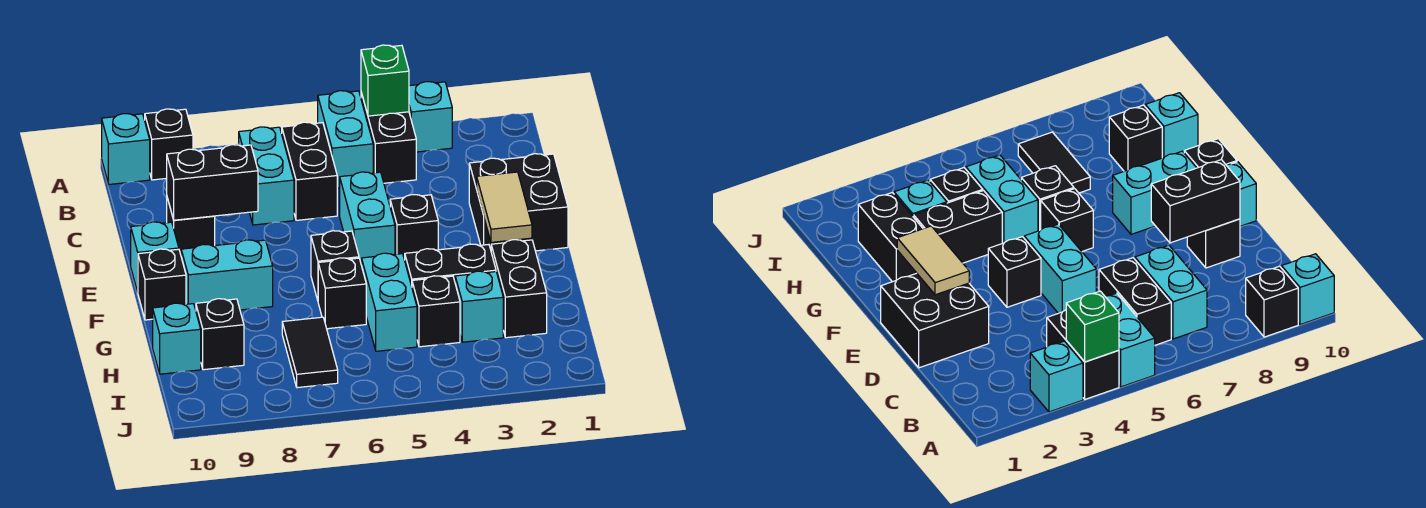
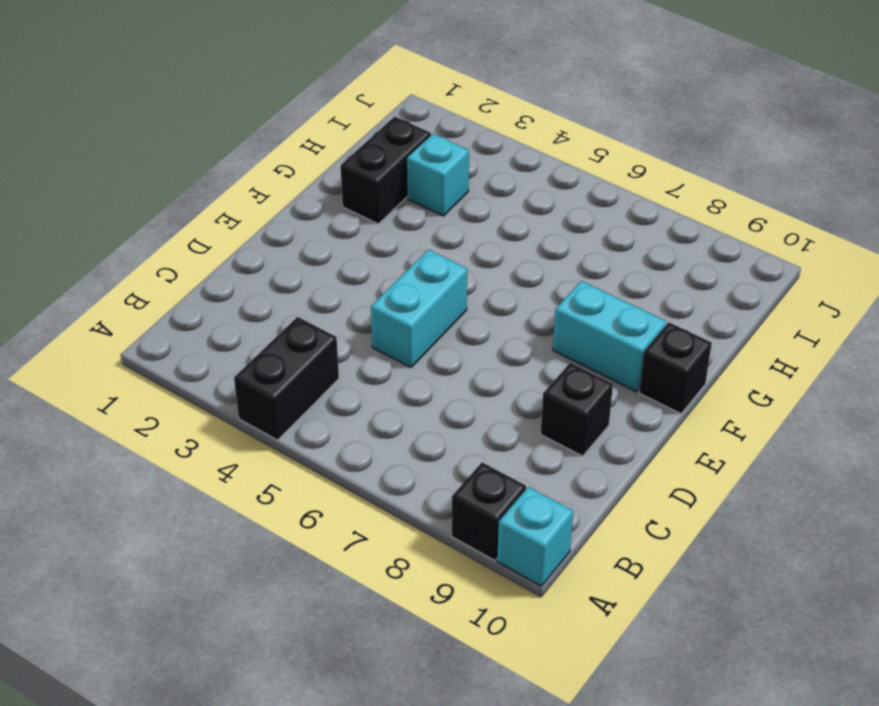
none -> cyan brick A3 level 1
none -> cyan brick A5:B5 level 1
none -> black brick B6:C6 level 1

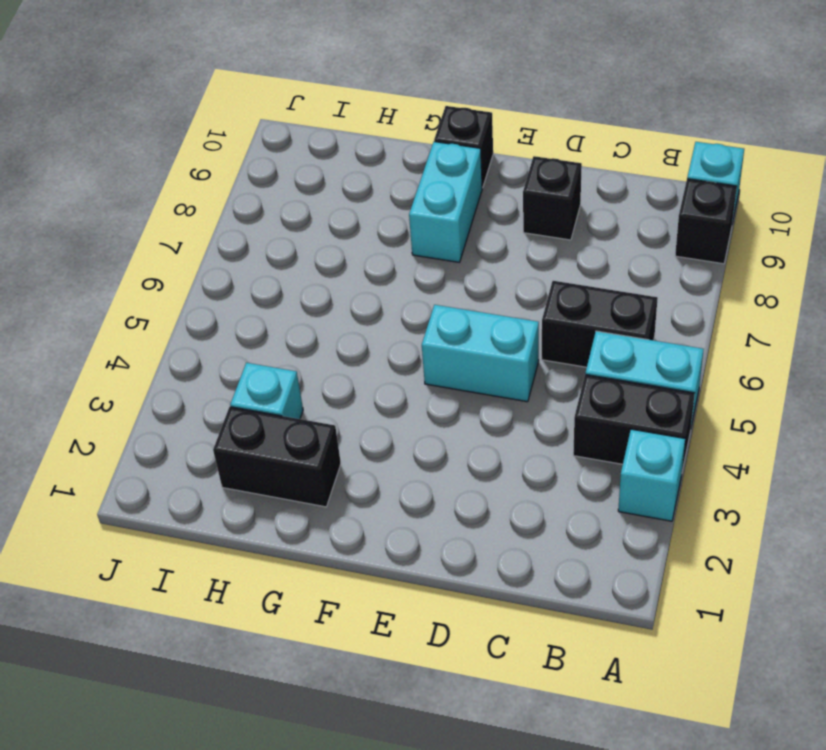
none -> cyan brick B7:C7 level 1
none -> black brick D1:E2 level 1
none -> black brick E4 level 1

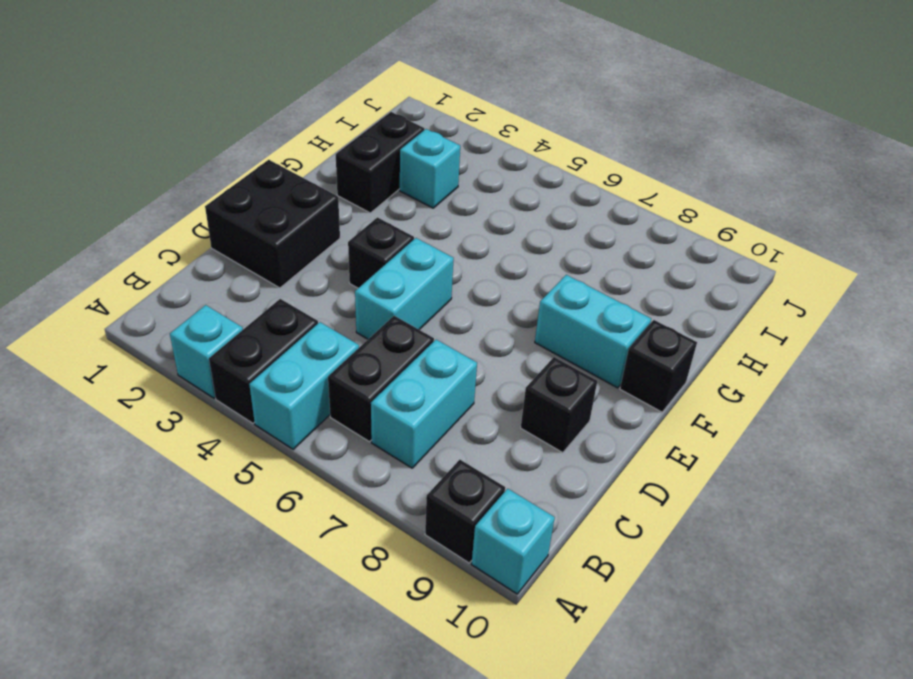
none -> cyan brick E10 level 1
none -> black brick F6 level 1
none -> black brick G3:G4 level 1

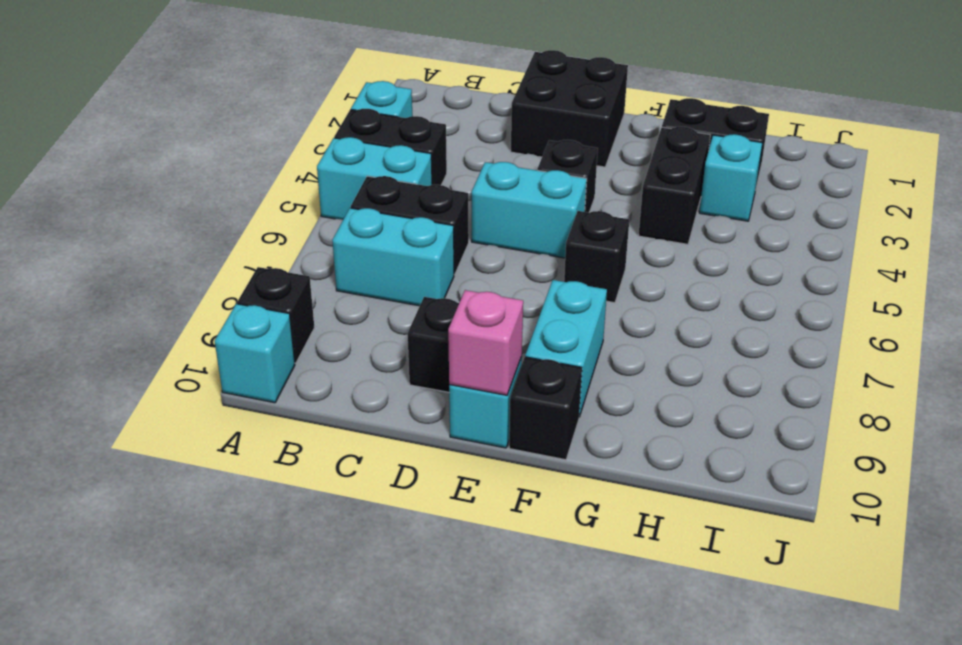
pink brick E10 level 2 -> none
none -> cyan brick G5:H5 level 1
none -> black brick G6 level 1
none -> black brick H4 level 1

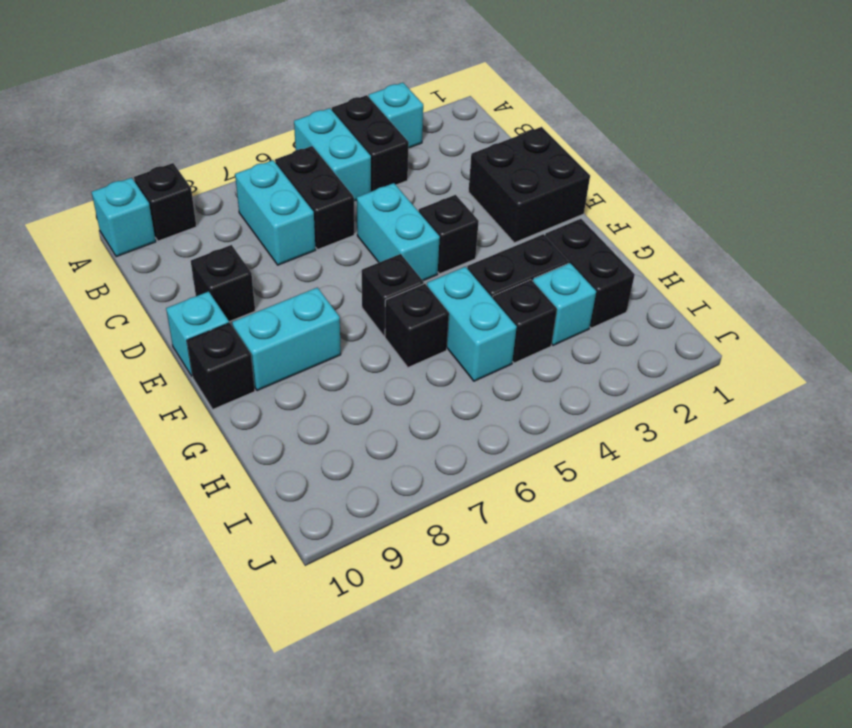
none -> black tile H7:I7 level 1
none -> black brick H9 level 1
none -> cyan brick H10 level 1

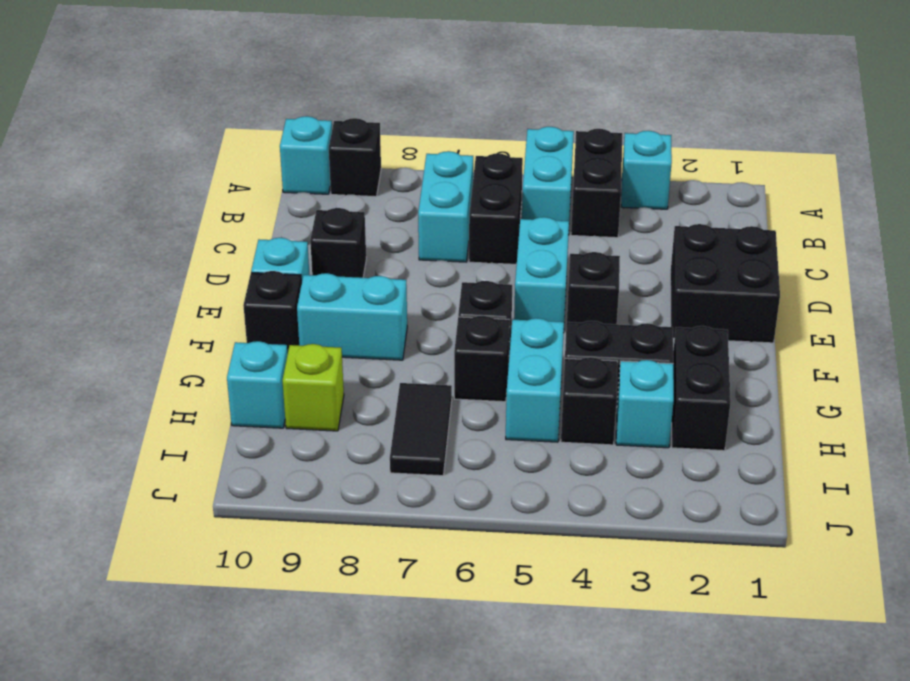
lime brick H9 level 1 -> black brick H9 level 1
none -> green brick A4 level 2
none -> black brick D8:D9 level 2
none -> tan tile E2:F2 level 2

